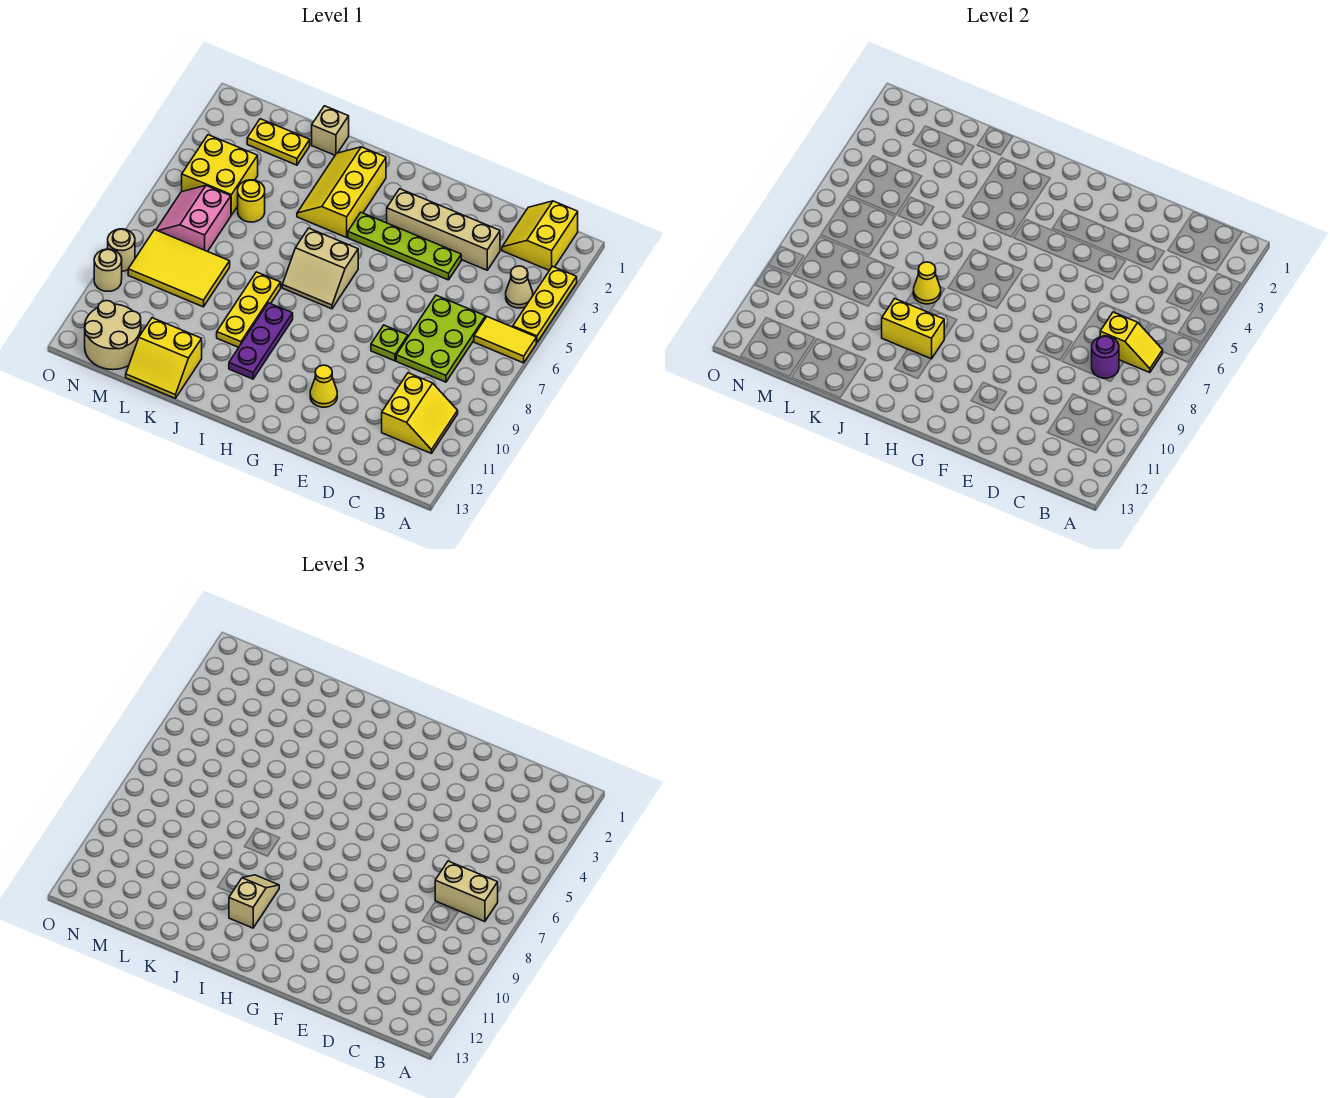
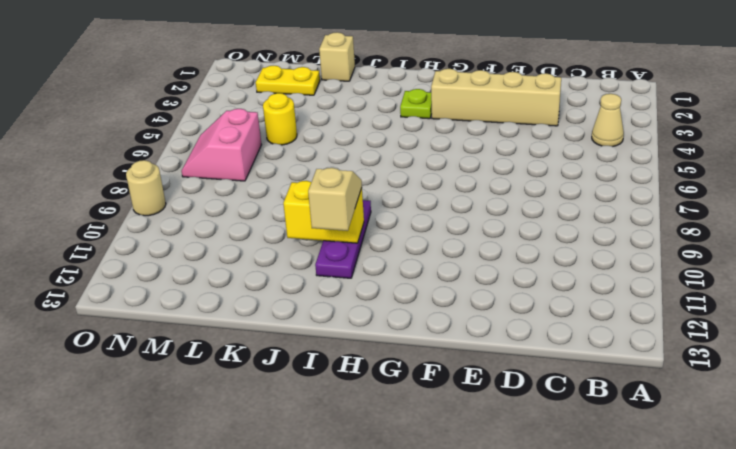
lime plate H3 level 1 -> lime plate E8 level 1
none -> yellow plate A3:A5 level 1
none -> yellow tile A6:B6 level 1
none -> yellow slope B1:C2 level 1 top B
none -> yellow slope B10:C11 level 1 top C

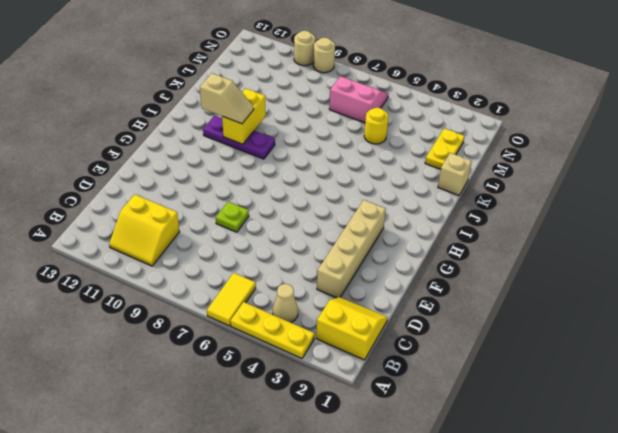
none -> lime plate C6:D8 level 1
none -> lime plate E4:H4 level 1
none -> yellow cone F11 level 1
none -> tan slope H6:I7 level 1 top 6

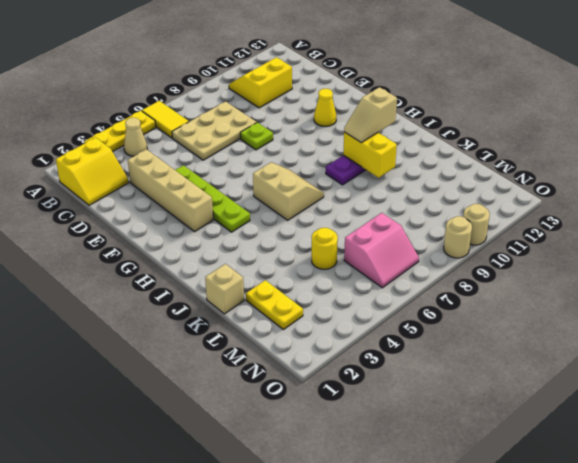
tan plate C6:D8 level 1 -> lime plate C6:D8 level 1
none -> yellow slope I2:J4 level 1 top I
none -> yellow plate J8:J10 level 1
none -> yellow slope K12:L13 level 1 top 12
none -> yellow tile L8:N9 level 1

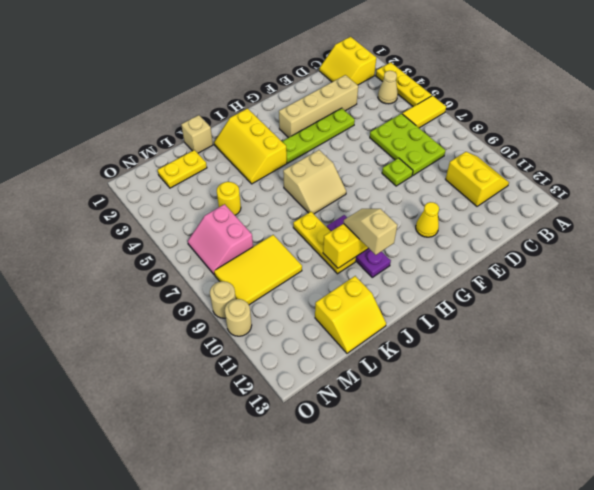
none -> yellow brick M4:N5 level 1
none -> tan round brick M12:N13 level 1
none -> yellow slope B7:C7 level 2 top C
none -> purple round brick C8 level 2

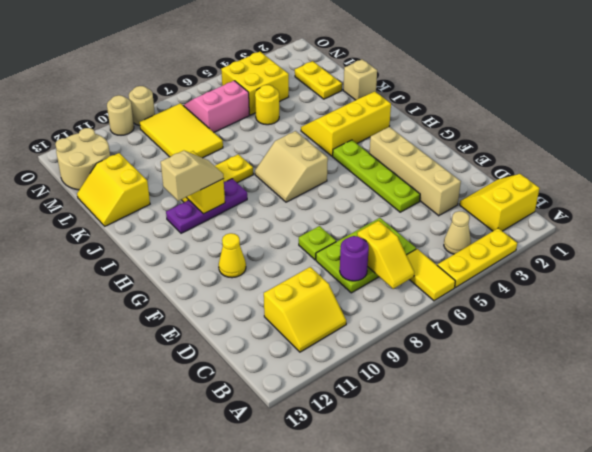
none -> yellow cone J8 level 2
none -> tan brick B7:C7 level 3

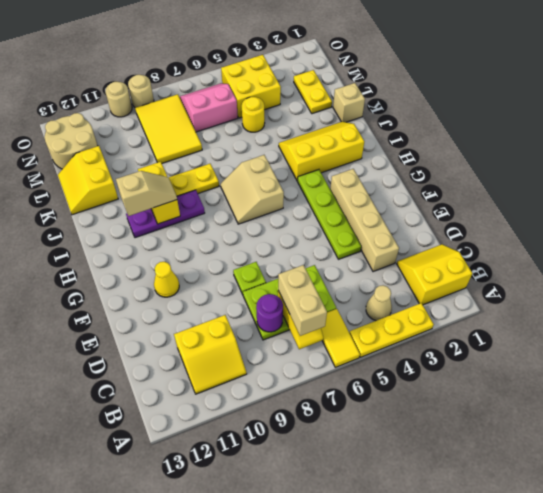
none -> yellow cone J8 level 2

